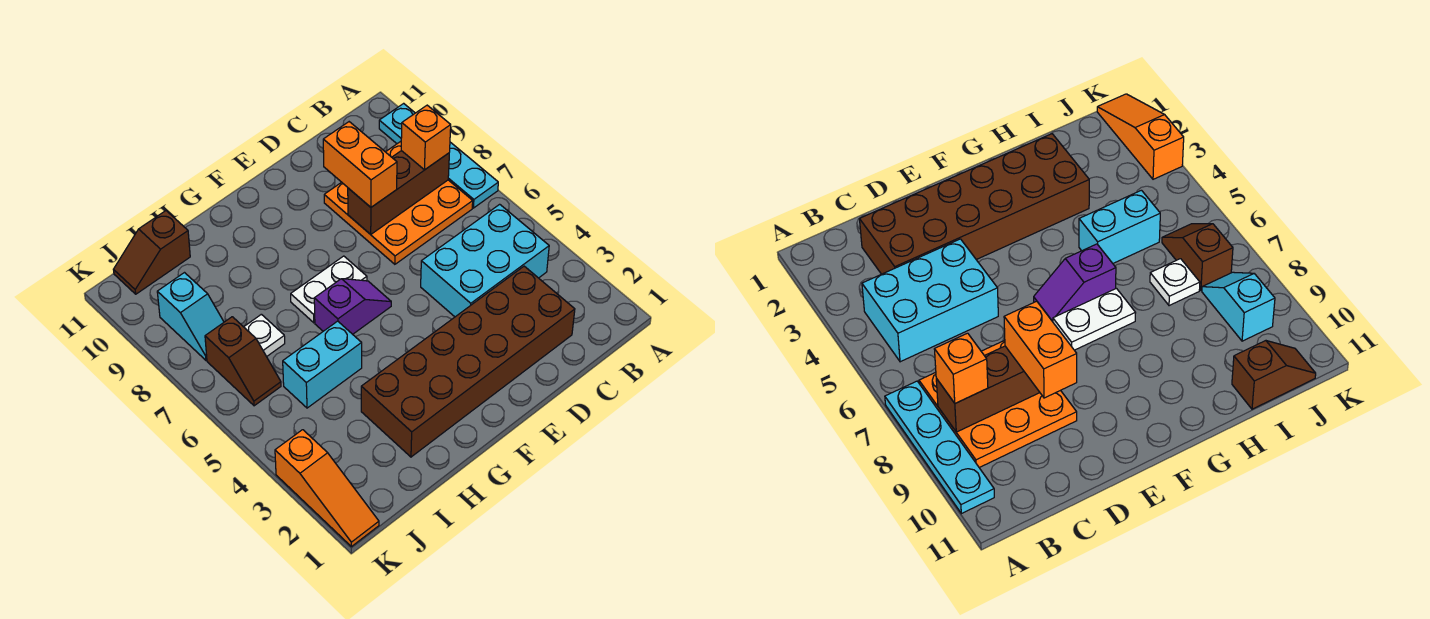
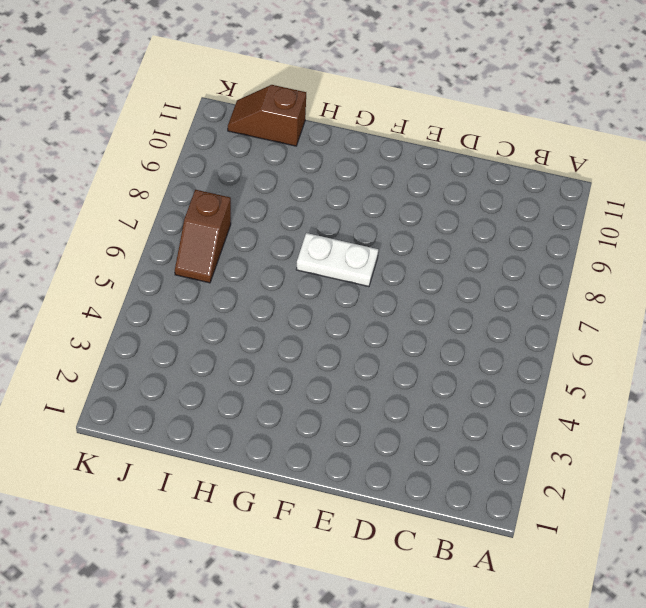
none -> cyan plate A7:A10 level 1
none -> cyan brick B4:D5 level 1
none -> orange plate B7:D9 level 1

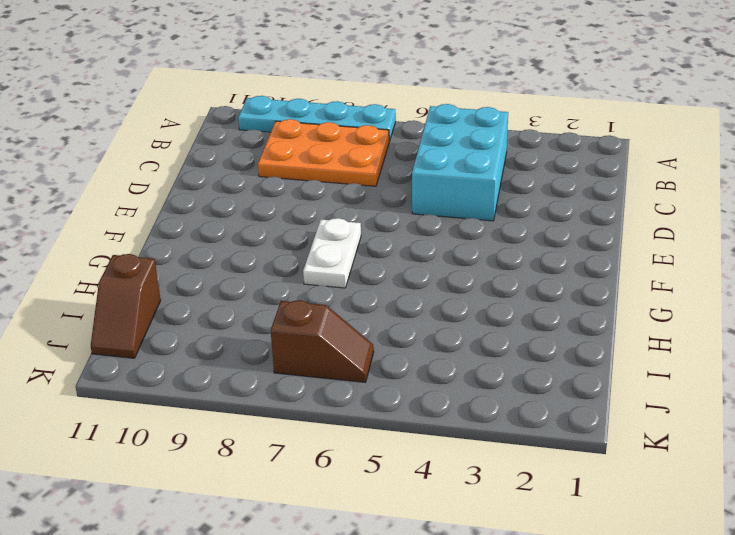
orange plate B7:C9 level 1 -> orange plate B7:D9 level 1
none -> brown brick C2:H3 level 1
none -> purple slope F6:G6 level 1 top G
none -> cyan brick H5:I5 level 1

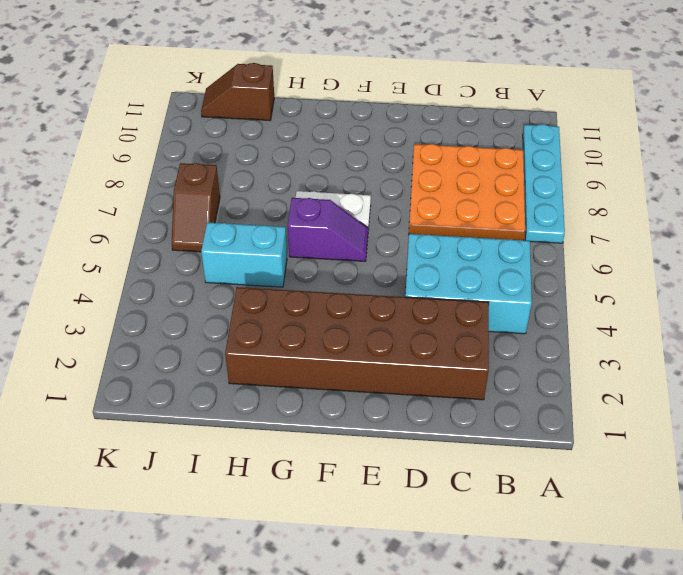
none -> white plate I7 level 1
none -> cyan slope J8:J9 level 1 top 9
none -> orange slope K1:K3 level 1 top 3

